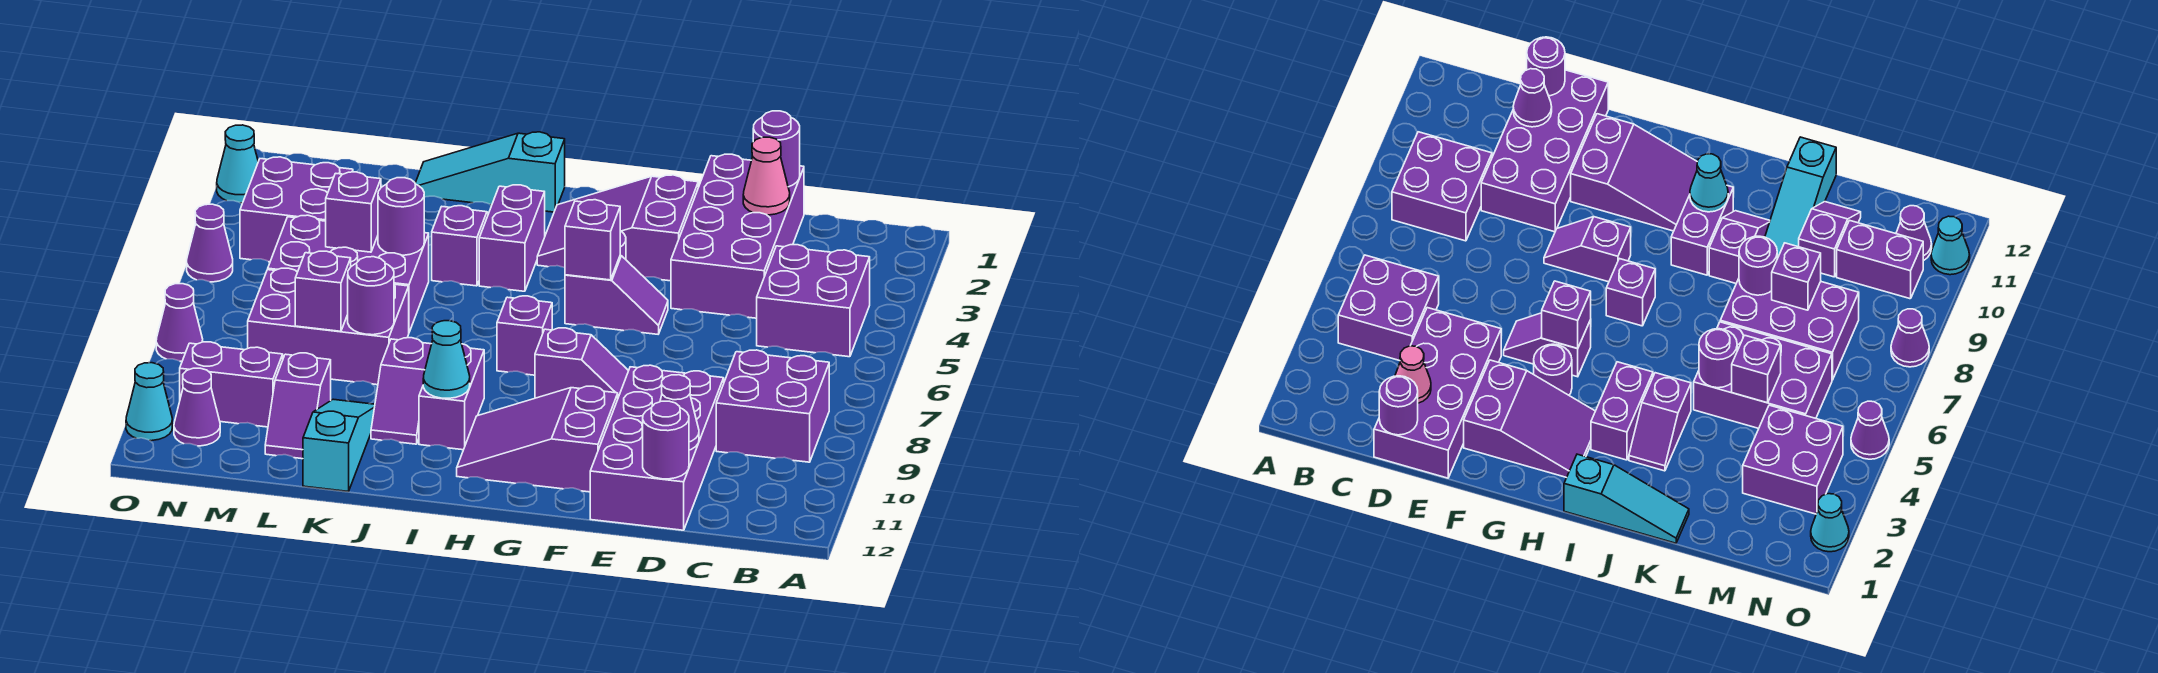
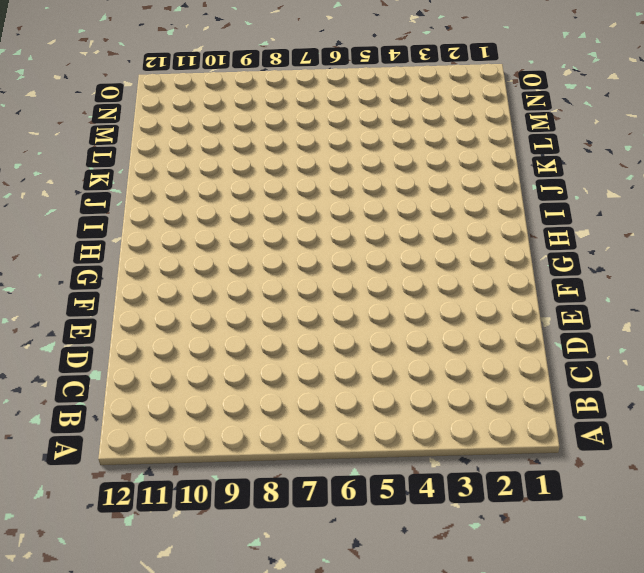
none -> purple brick B4:C5 level 1
none -> purple brick B8:C9 level 1
none -> purple brick D1:E4 level 1
none -> purple brick D9:E12 level 1

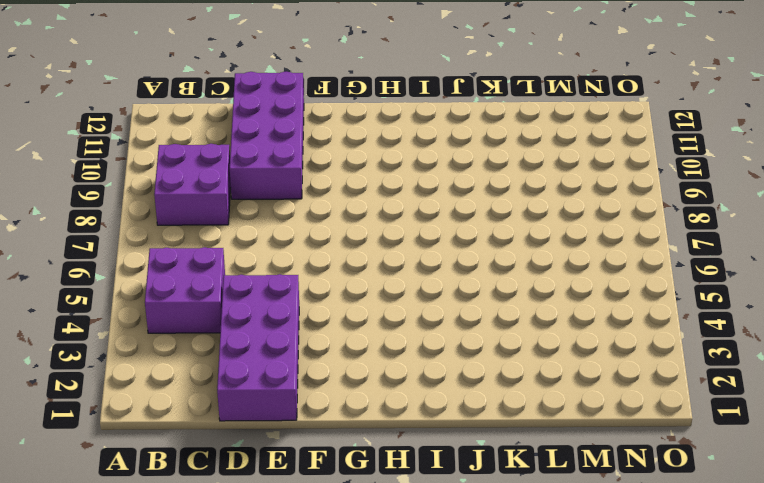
none -> purple slope F2:H3 level 1 top F
none -> purple slope F5:G5 level 1 top G
none -> purple slope F8:G8 level 1 top G
none -> purple slope F10:H11 level 1 top F

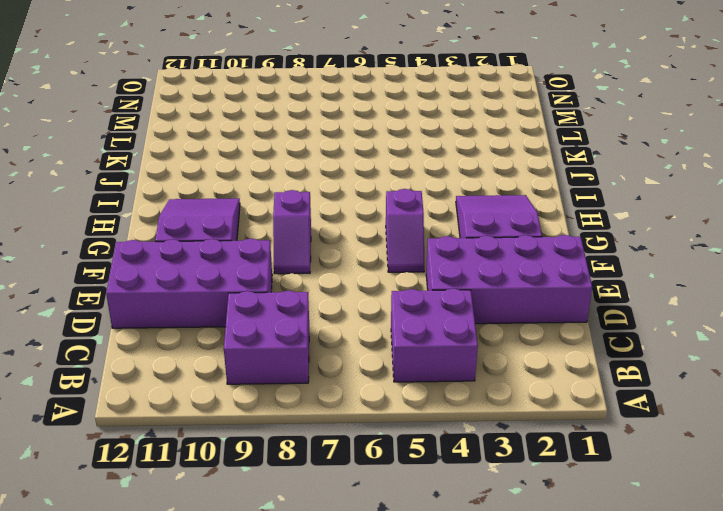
none -> purple round brick G4 level 1
none -> purple brick H7 level 1
none -> cyan slope I1:K1 level 1 top I
none -> purple brick I3:I4 level 1

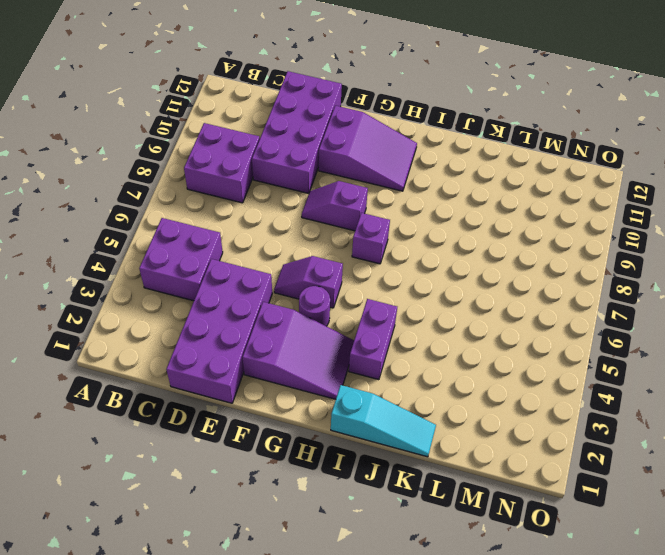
none -> purple brick I9:I10 level 1
none -> purple slope J3:J4 level 1 top 4
none -> purple slope J9:J10 level 1 top 9
none -> purple brick K5:M6 level 1

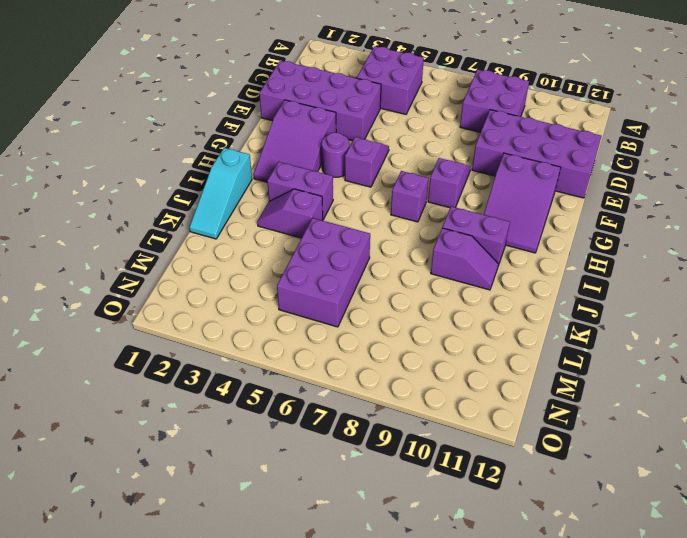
none -> purple brick K7:M8 level 1
none -> cyan slope K10:K12 level 1 top 12
none -> purple slope L10:L11 level 1 top 10
none -> purple brick M3:N4 level 1

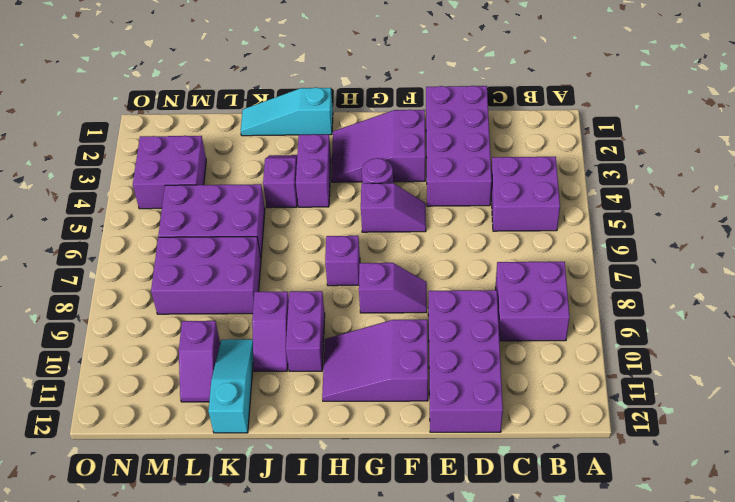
none -> purple brick M10:N10 level 1
none -> purple cone N11 level 1
none -> cyan cone O2 level 1
none -> purple cone O5 level 1

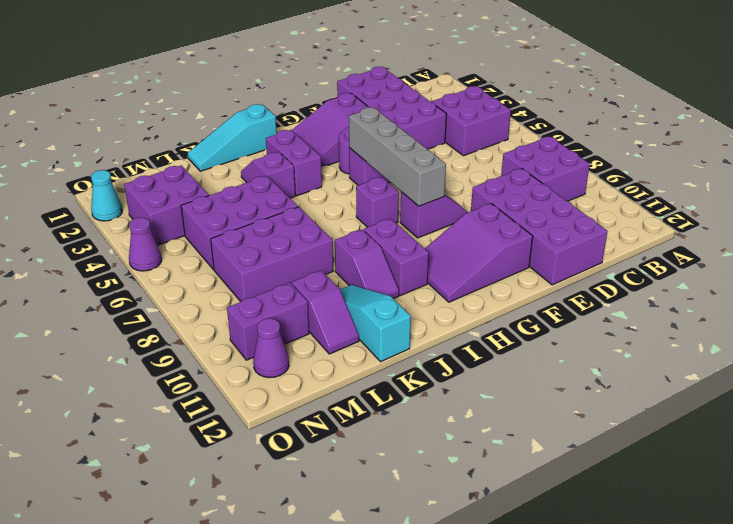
grey brick G5:G8 level 2 -> purple brick G5 level 2
none -> purple cone O8 level 1
none -> cyan cone O11 level 1
none -> purple round brick D1 level 2
none -> pink cone D2 level 2

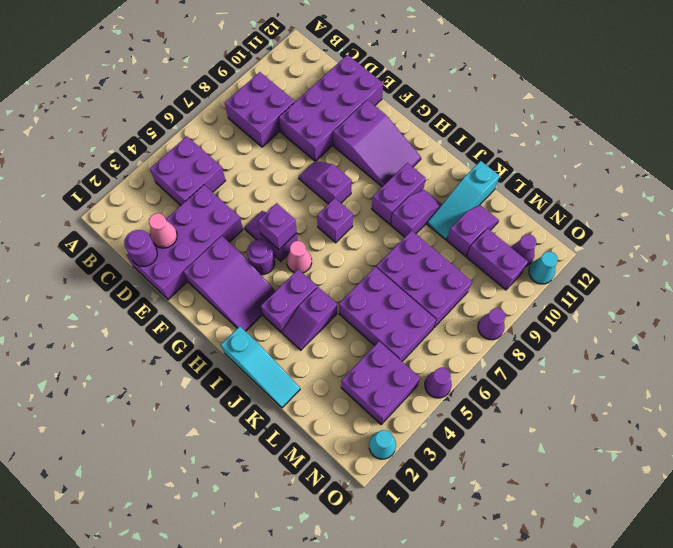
pink cone H5 level 1 -> none
none -> purple cone D11 level 2
none -> purple round brick D12 level 2
none -> cyan cone I10 level 2
none -> purple round brick K5 level 2

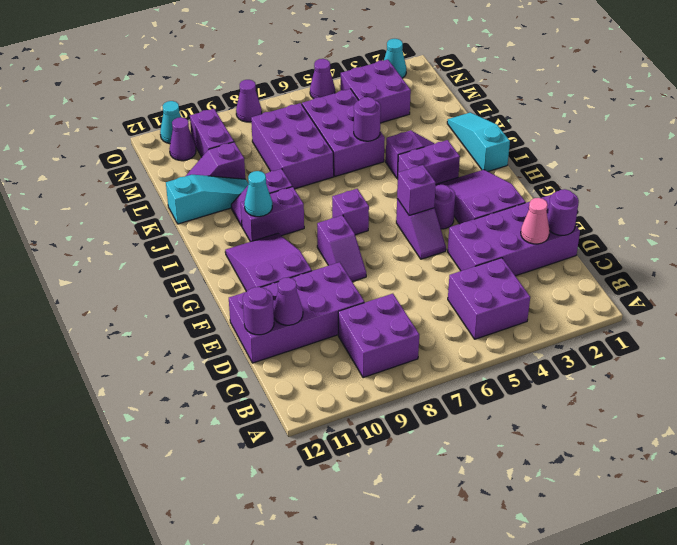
none -> purple round brick K8 level 2
none -> purple brick L5 level 2
none -> purple brick L8 level 2

